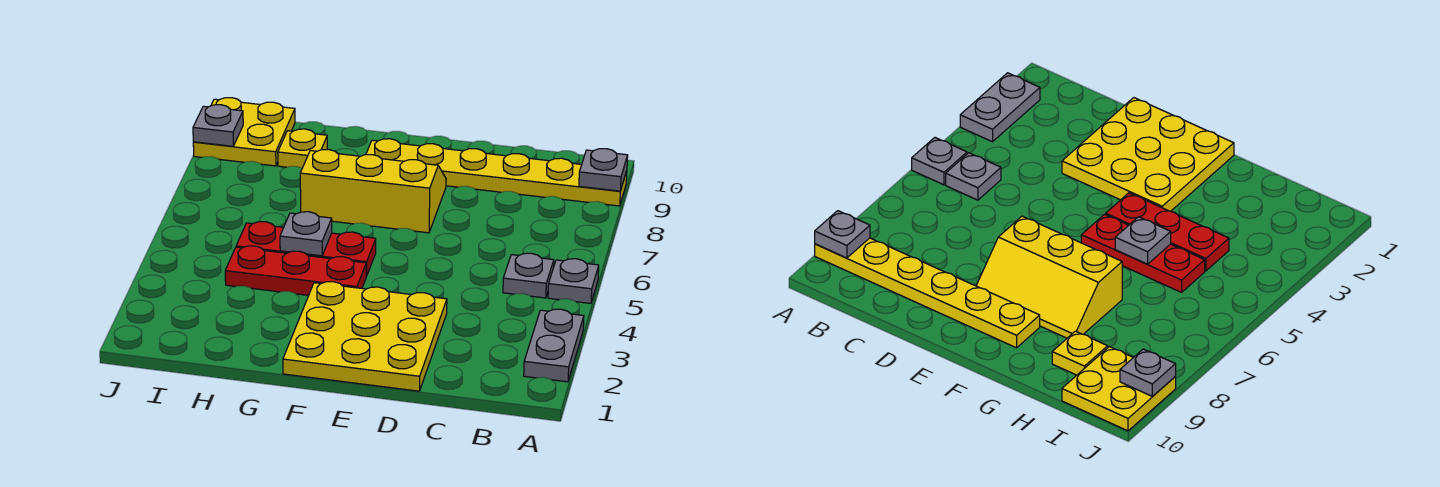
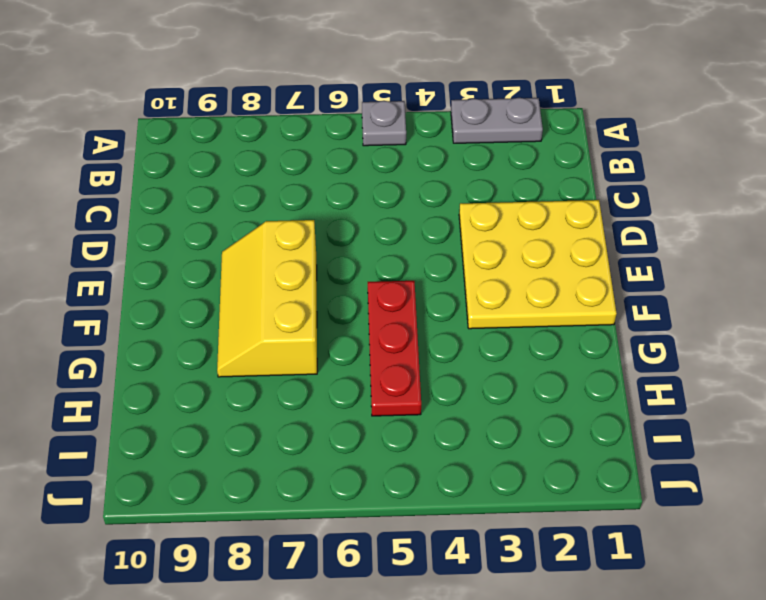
none -> yellow plate A9:F9 level 1
none -> grey plate B5 level 1
none -> red plate F4:H4 level 1

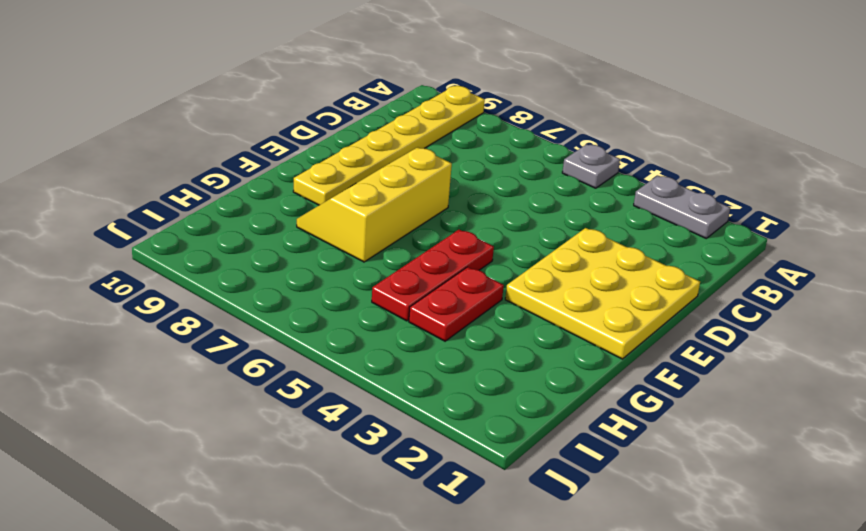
red plate G4:H4 level 1 -> red plate F4:H4 level 1
none -> grey plate B5 level 1
none -> yellow plate H9 level 1
none -> yellow plate I9:J10 level 1

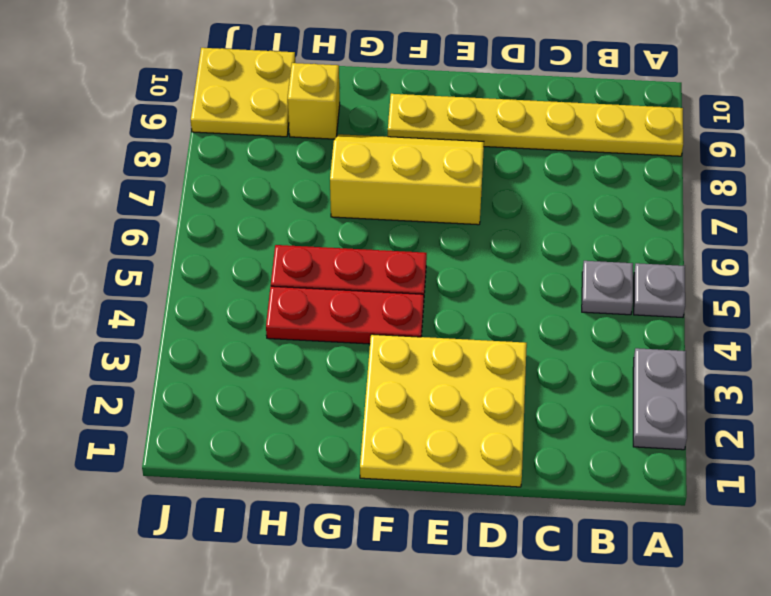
yellow brick H9 level 1 -> yellow plate H9 level 1
none -> grey plate A9 level 2
none -> grey plate G5 level 2
none -> grey plate J9 level 2

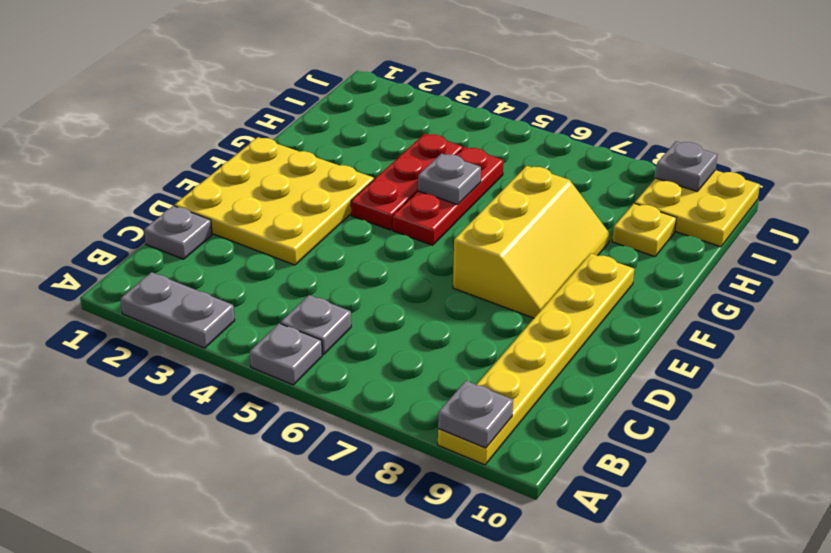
grey plate C1 level 1 -> none

